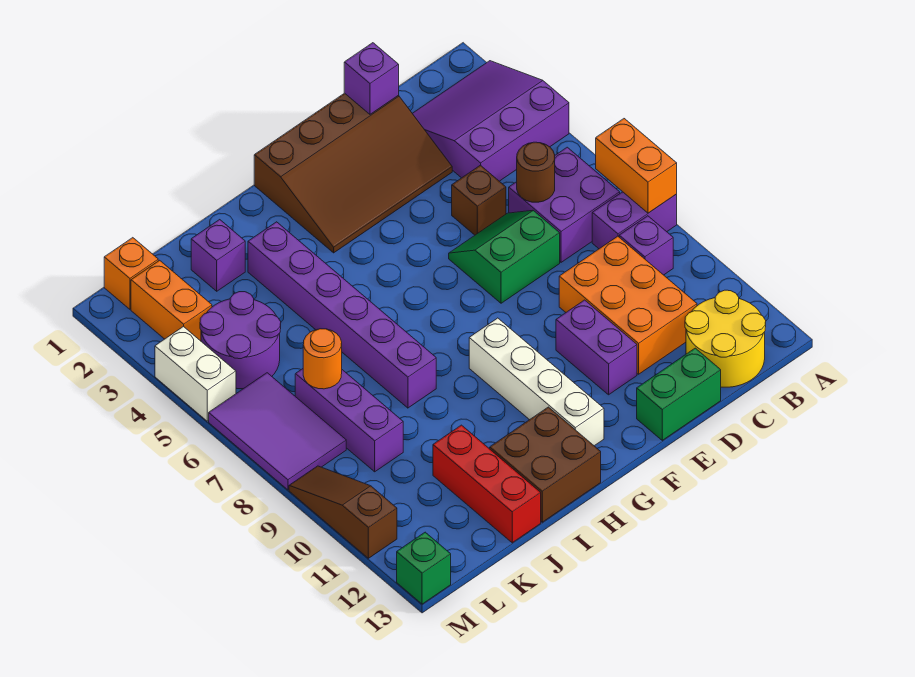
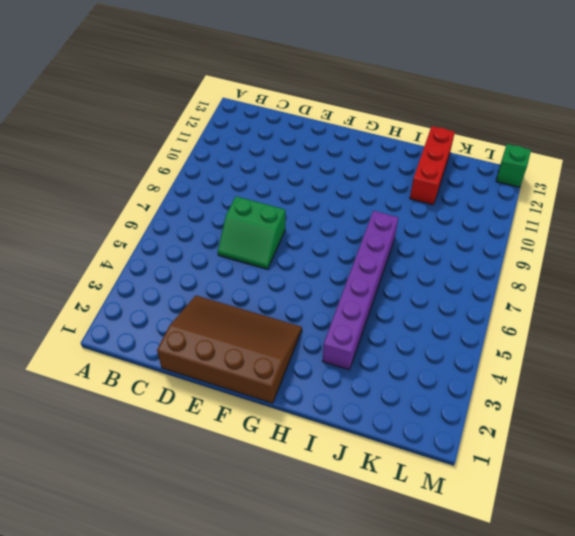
none -> purple slope A2:C4 level 1 top 4
none -> purple brick A8:B8 level 1
none -> purple brick B6:C7 level 1

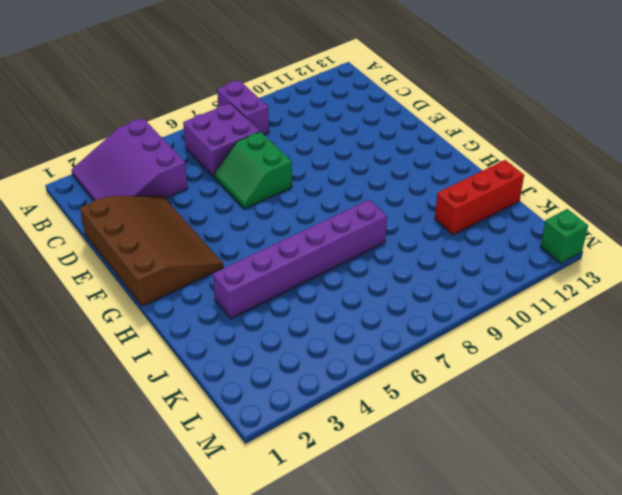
none -> purple brick B9 level 1
none -> yellow round brick B12:C13 level 1
none -> orange brick C9:D11 level 1

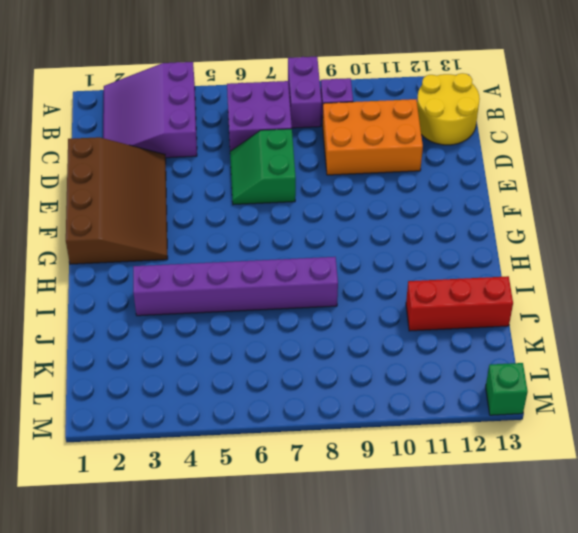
none -> brown brick D5 level 1
none -> green brick D13:E13 level 1
none -> purple brick E10:E11 level 1

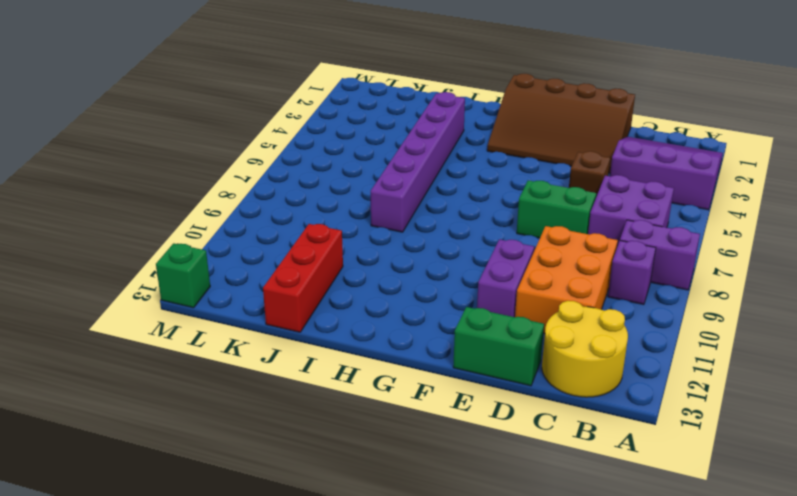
none -> white brick G9:G12 level 1
none -> brown brick H12:I13 level 1
none -> purple brick J2 level 1

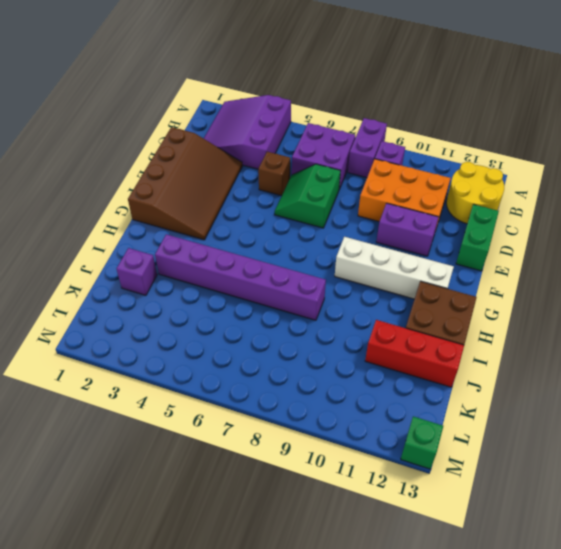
none -> purple round brick K4:L5 level 1
none -> purple brick K7:K9 level 1
none -> orange brick L1 level 1

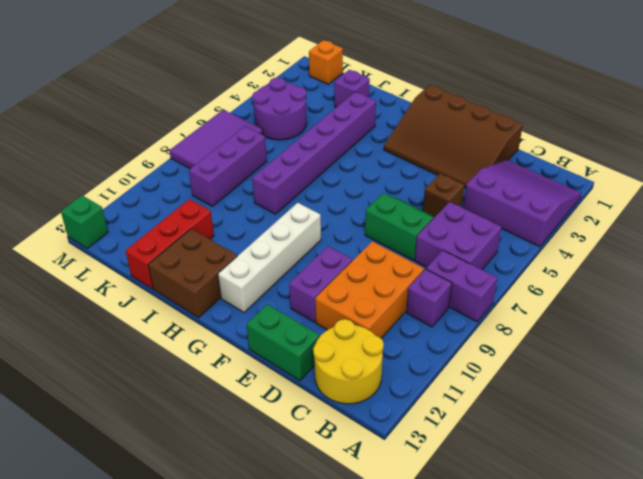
none -> orange brick L2:L3 level 1
none -> white brick M4:M5 level 1
none -> brown slope M9:M11 level 1 top 11

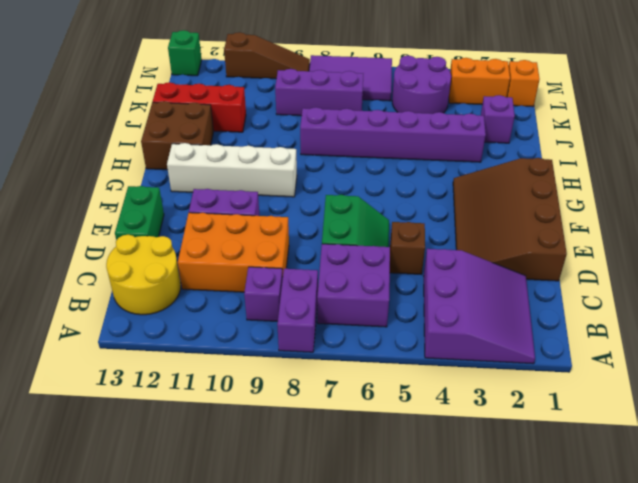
none -> white brick M4:M5 level 1
none -> orange brick A7:A8 level 2
none -> brown round brick C6 level 2

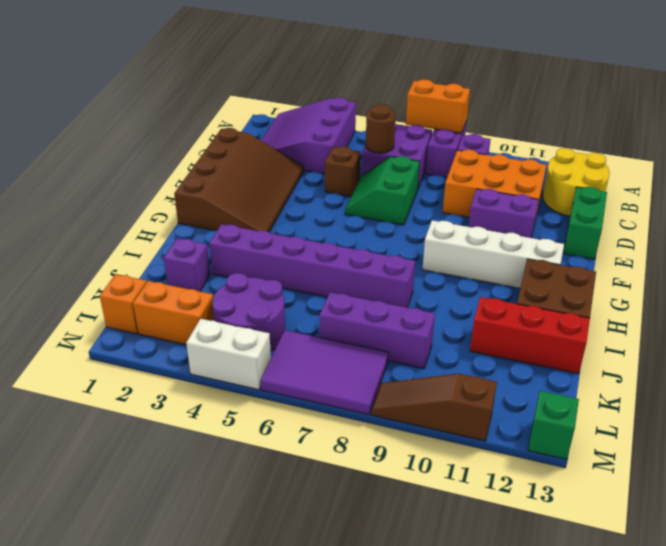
none -> purple brick D1 level 2
none -> orange round brick K7 level 2

